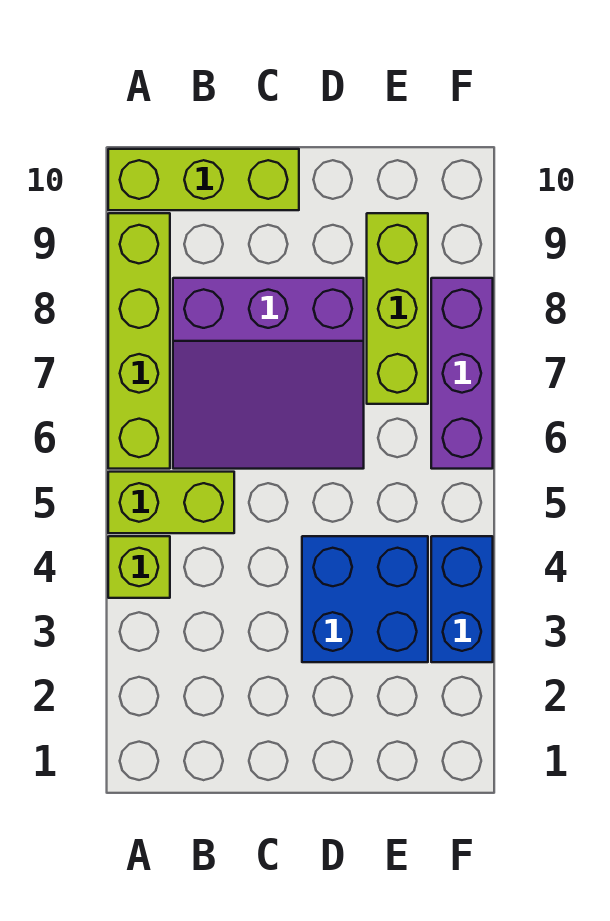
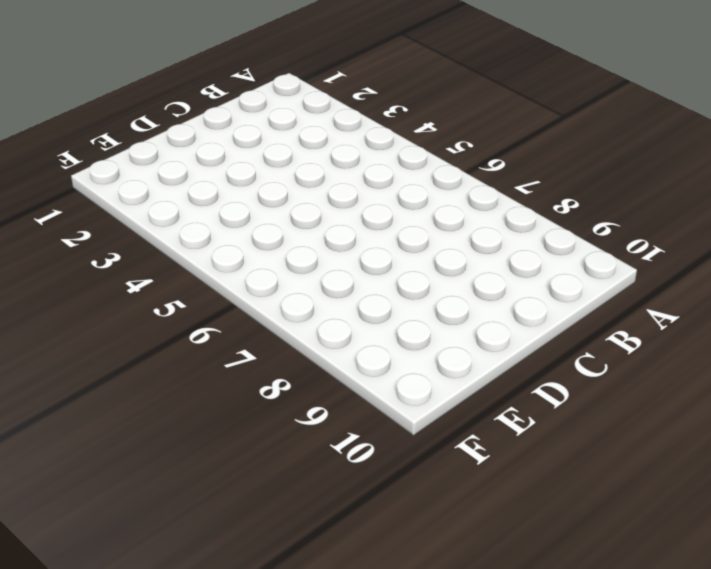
none -> lime brick A4 level 1
none -> lime brick A5:B5 level 1

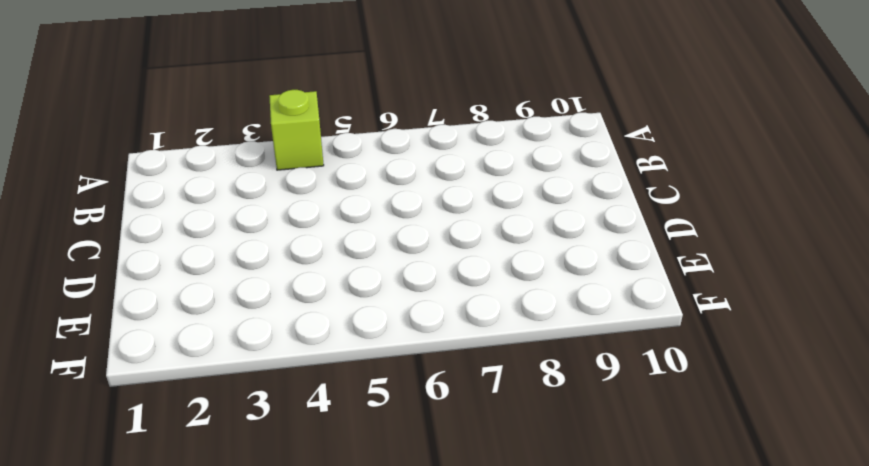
none -> lime brick A5:B5 level 1
none -> lime brick A6:A9 level 1

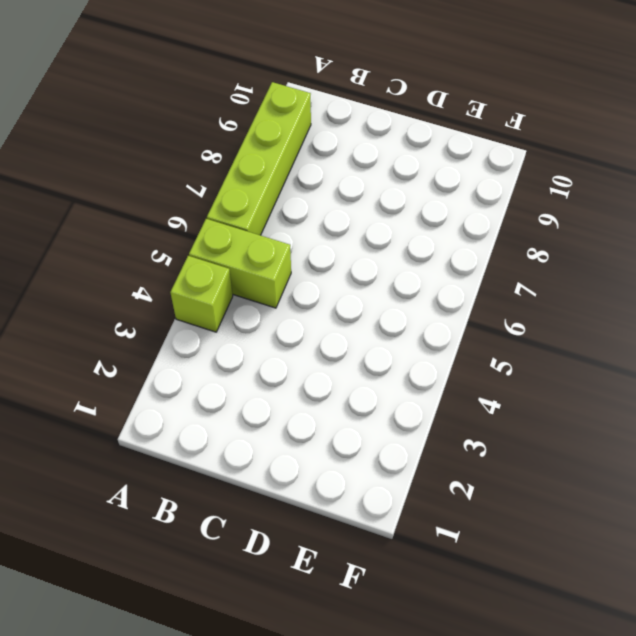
none -> lime brick A10:C10 level 1
none -> purple slope B6:D8 level 1 top 8

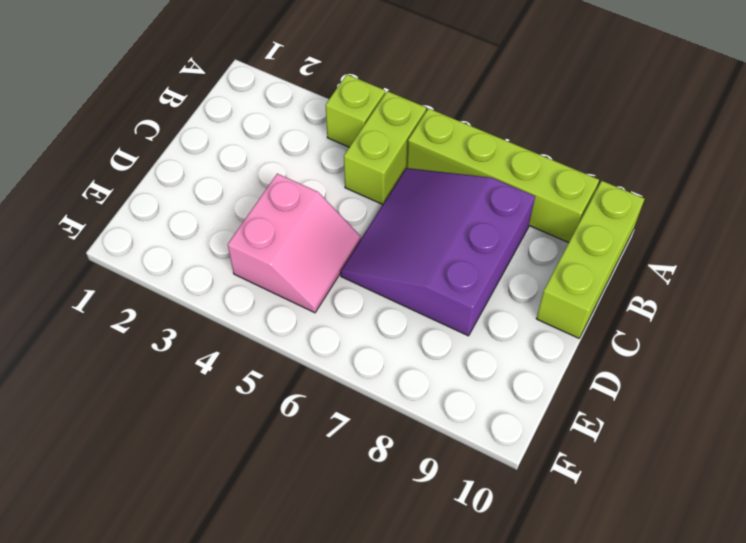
pink slope D4:E5 level 1 top 4 -> blue brick D3:E4 level 1
none -> lime brick E7:E9 level 1
none -> blue brick F3:F4 level 1

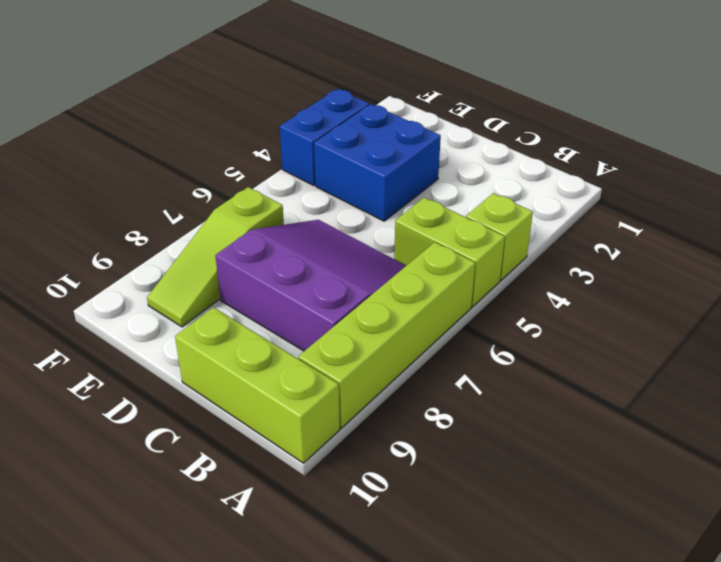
lime slope E7:E9 level 1 top 7 -> lime brick E7:E9 level 1
none -> purple brick F6:F8 level 1

